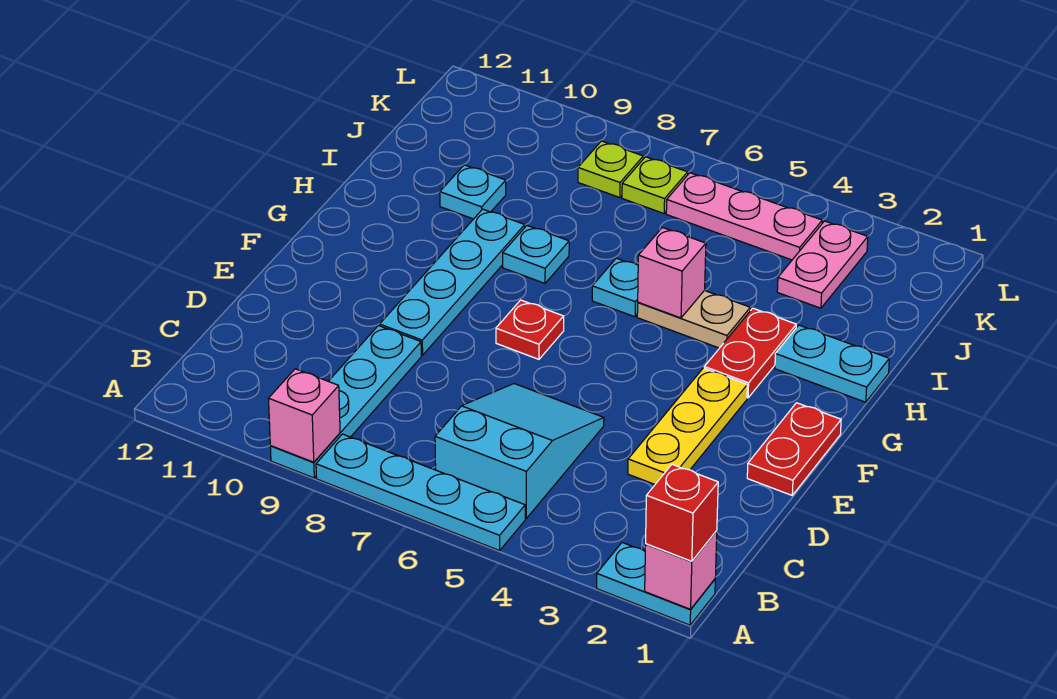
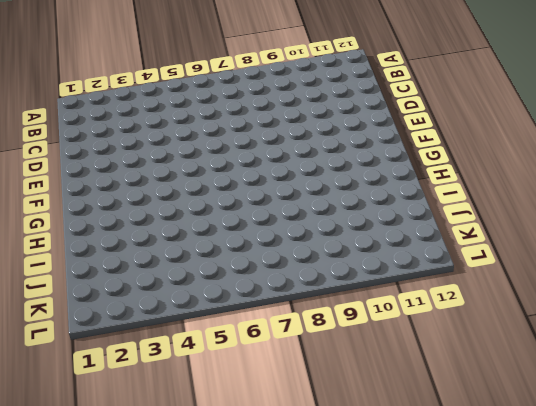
none -> cyan plate A1:A2 level 1
none -> cyan plate A5:A8 level 1
none -> cyan plate A9:D9 level 1

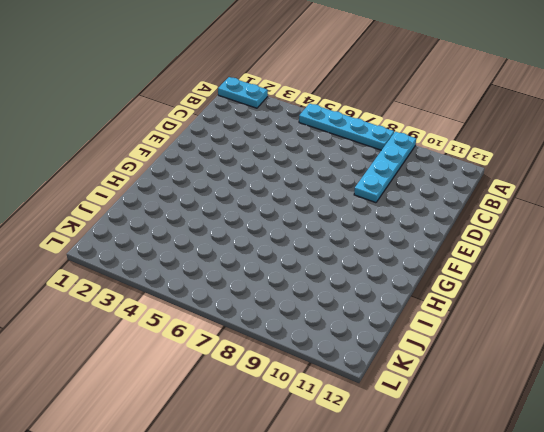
none -> cyan slope B5:D6 level 1 top B
none -> yellow plate D3:F3 level 1
none -> red plate E1:F1 level 1

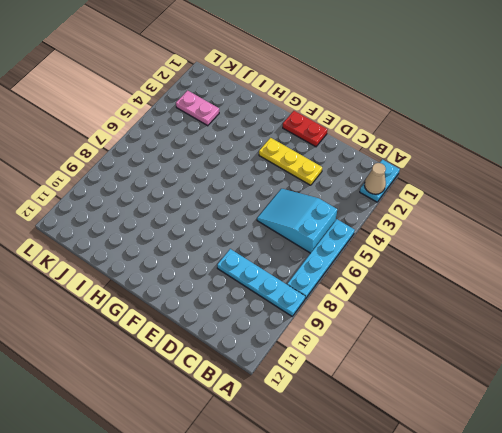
tan cone A2 level 2 -> none
none -> cyan plate E9:H9 level 1
none -> red plate F7 level 1
none -> red plate G3:H3 level 1

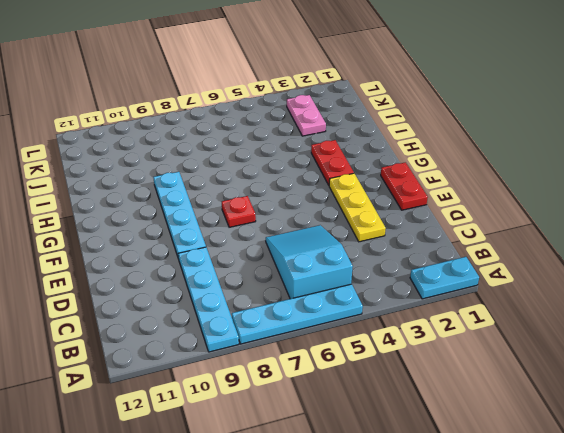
none -> cyan plate H1:H2 level 1
none -> tan plate H4:H5 level 1
none -> cyan plate H6 level 1

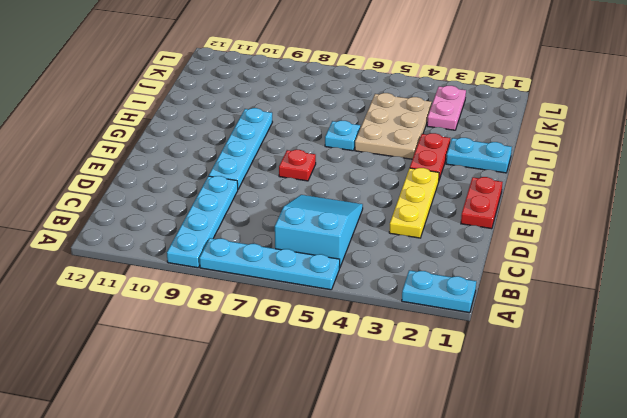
tan plate H4:J5 level 1 -> tan plate H4:H5 level 1
none -> cyan plate H8 level 1
none -> cyan plate I10 level 1
none -> pink plate K4:K6 level 1

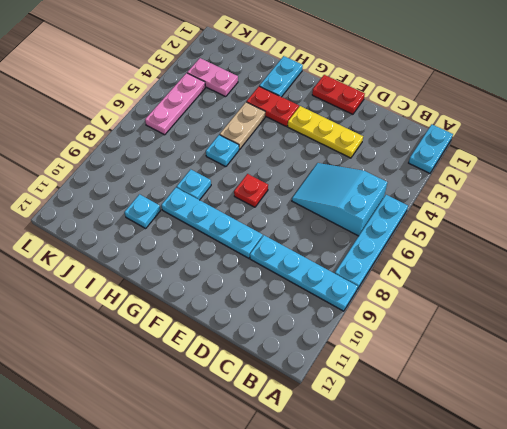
none -> lime plate K7 level 1
none -> lime plate K8 level 1
none -> pink brick A1 level 2

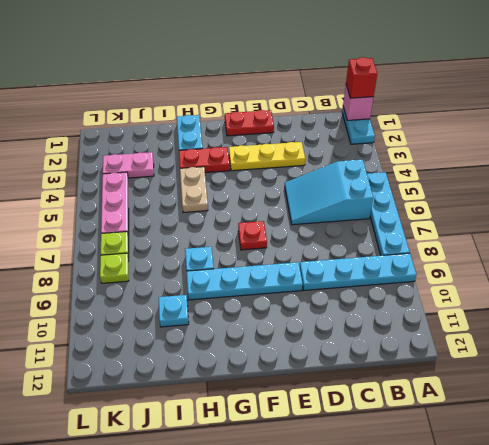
none -> cyan plate H6 level 1
none -> pink brick A9 level 2
none -> pink brick H5 level 2

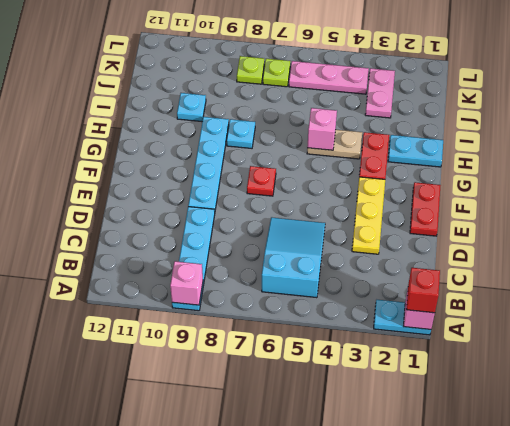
none -> cyan plate A5:A8 level 1
none -> cyan plate H6 level 1

